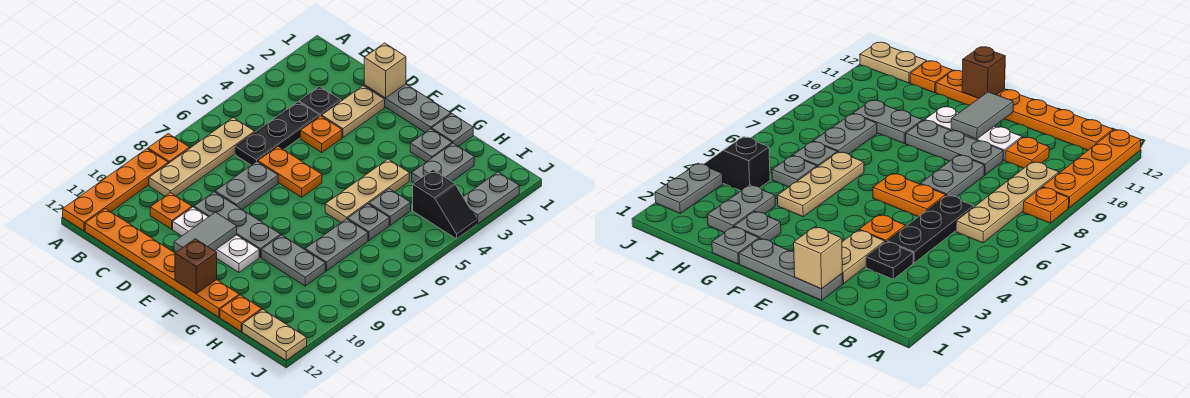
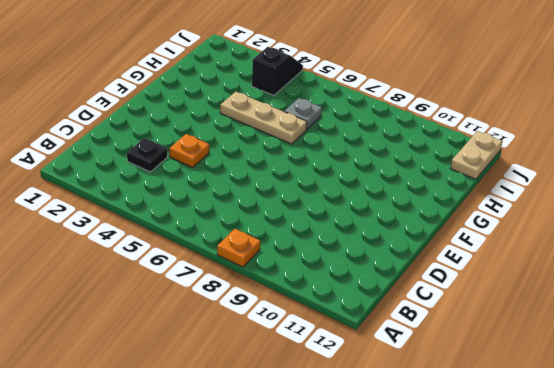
none -> orange plate A9:A12 level 1
none -> tan plate B6:B9 level 1
none -> orange plate B12:G12 level 1

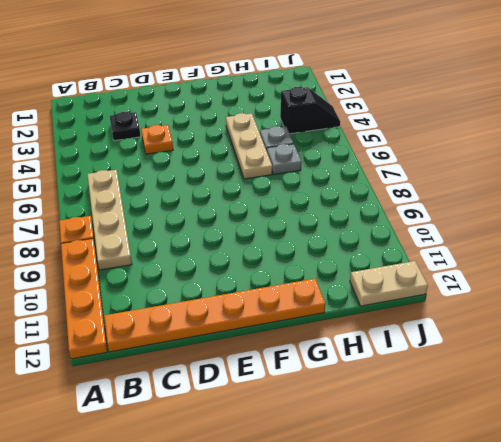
none -> black plate C4:C6 level 1
none -> orange plate C10 level 1
none -> grey plate D1:F1 level 1

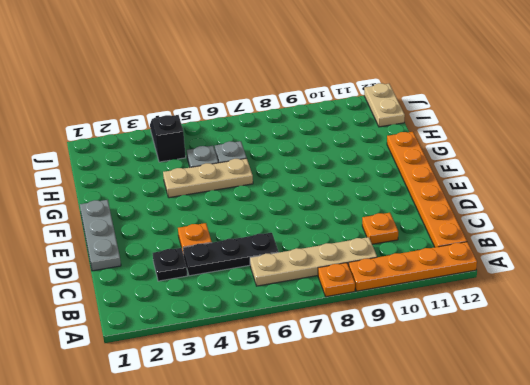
none -> tan plate D2:D3 level 1
none -> orange plate D6:E6 level 1
none -> grey plate D7:D8 level 1

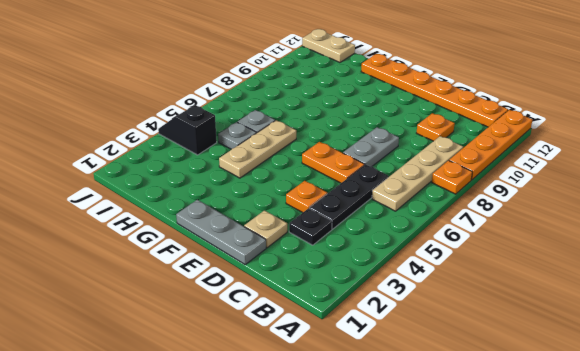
tan plate D2 level 1 -> tan plate D2:D3 level 1
none -> grey plate D9:F9 level 1
none -> white plate D10:F10 level 1
none -> grey plate G1 level 1

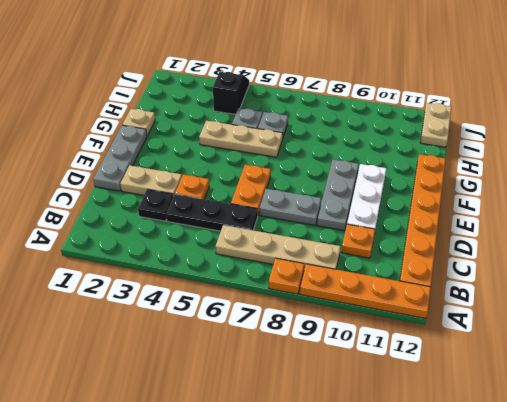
tan plate G1 level 1 -> grey plate G1 level 1
none -> grey plate G2 level 1
none -> grey plate G9:H9 level 1
none -> grey plate H2:H3 level 1

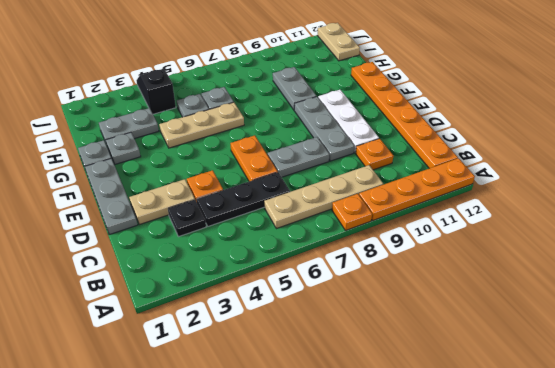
none -> grey plate H7:H8 level 1
none -> orange plate H12 level 1
none -> grey plate J2:J3 level 1

